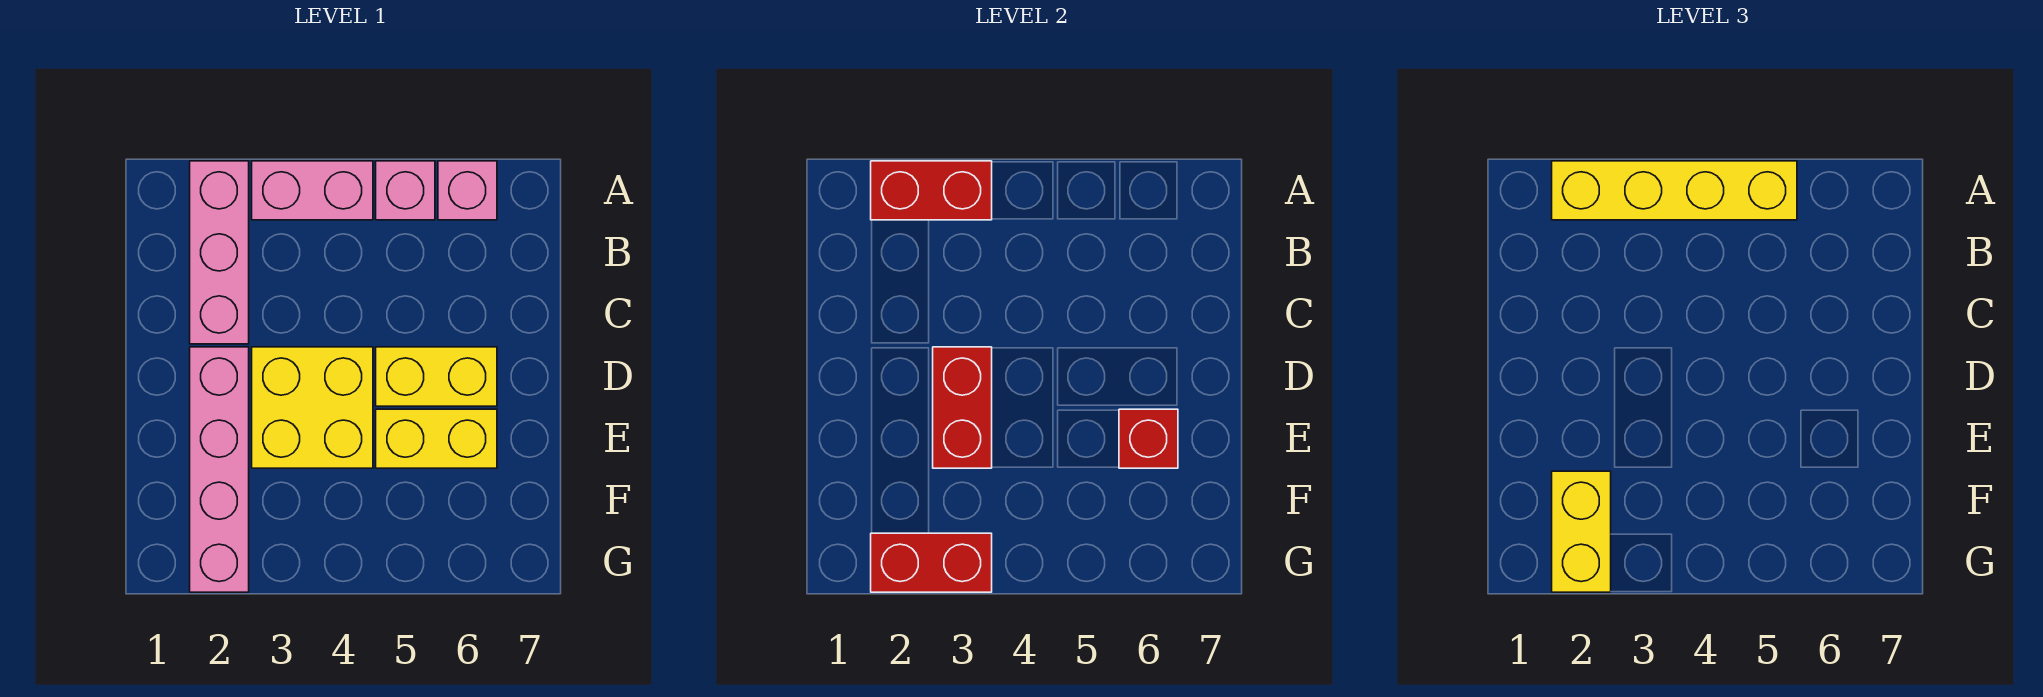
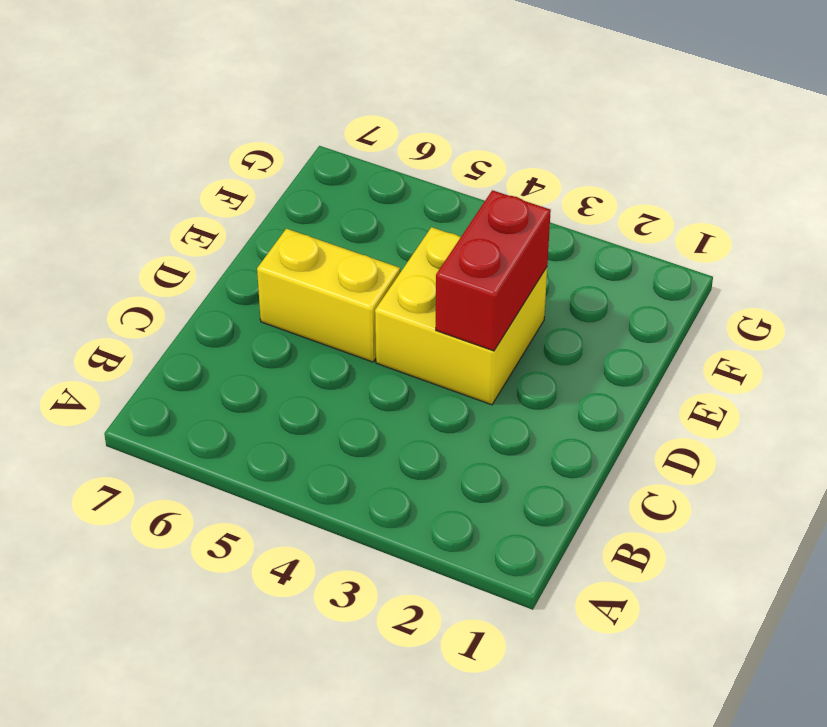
none -> pink brick A2:C2 level 1
none -> pink brick A3:A4 level 1
none -> pink brick A5 level 1

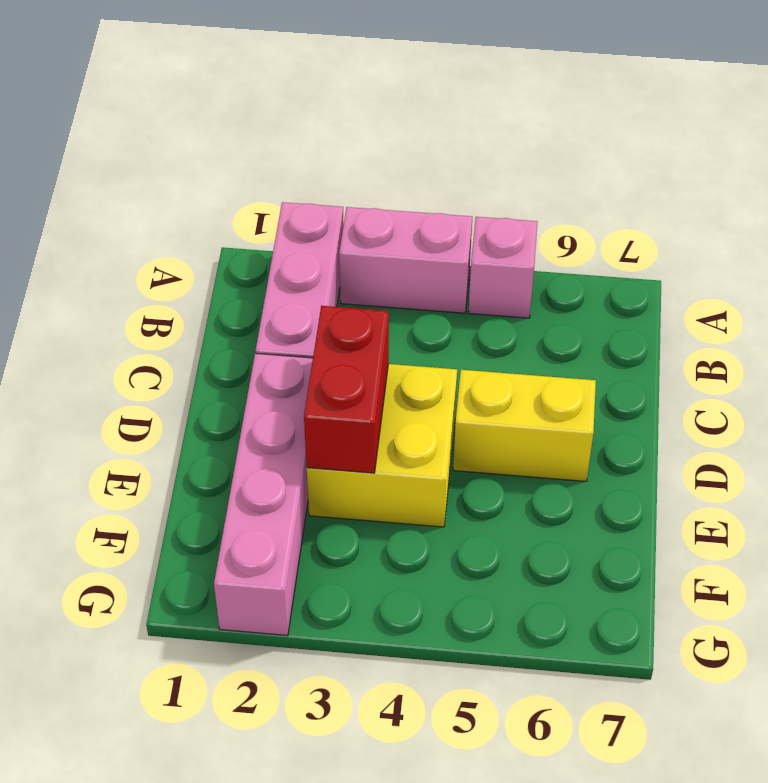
none -> pink brick A6 level 1
none -> yellow brick E5:E6 level 1
none -> red brick A2:A3 level 2

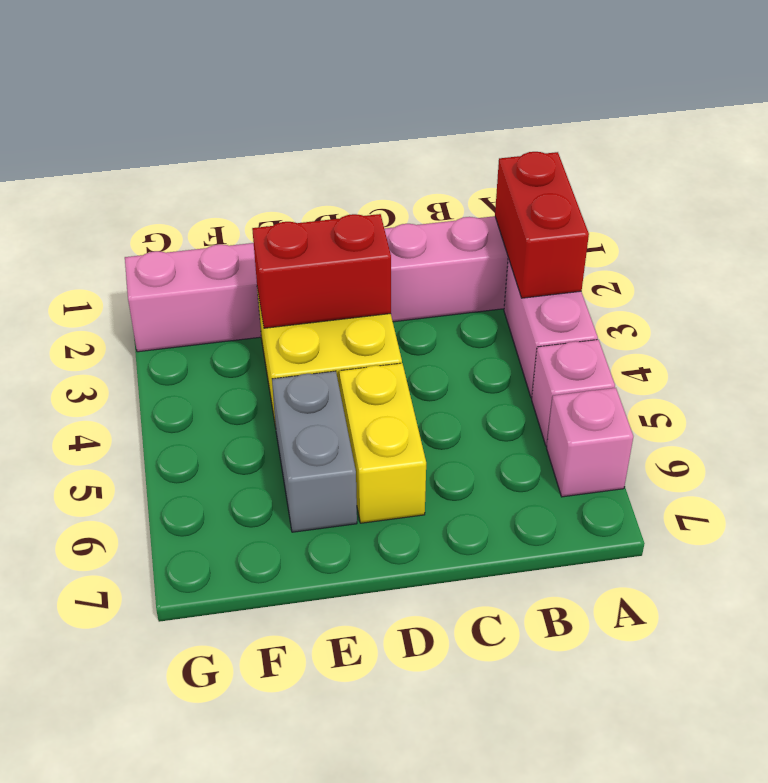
grey brick E5:E6 level 1 -> yellow brick E5:E6 level 1
none -> red brick E6 level 2
none -> red brick G2:G3 level 2
none -> yellow brick A2:A5 level 3

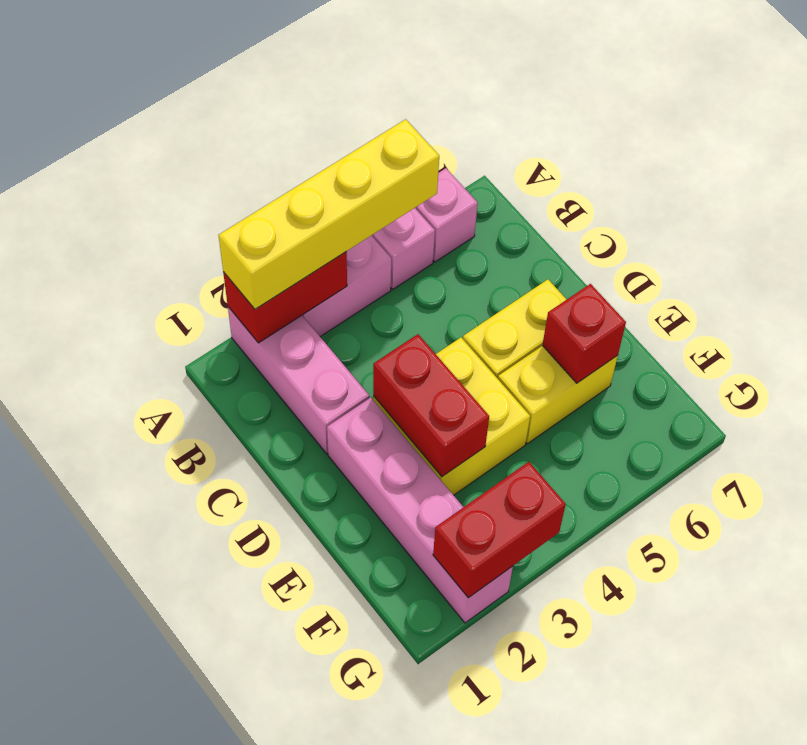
none -> yellow brick F2:G2 level 3

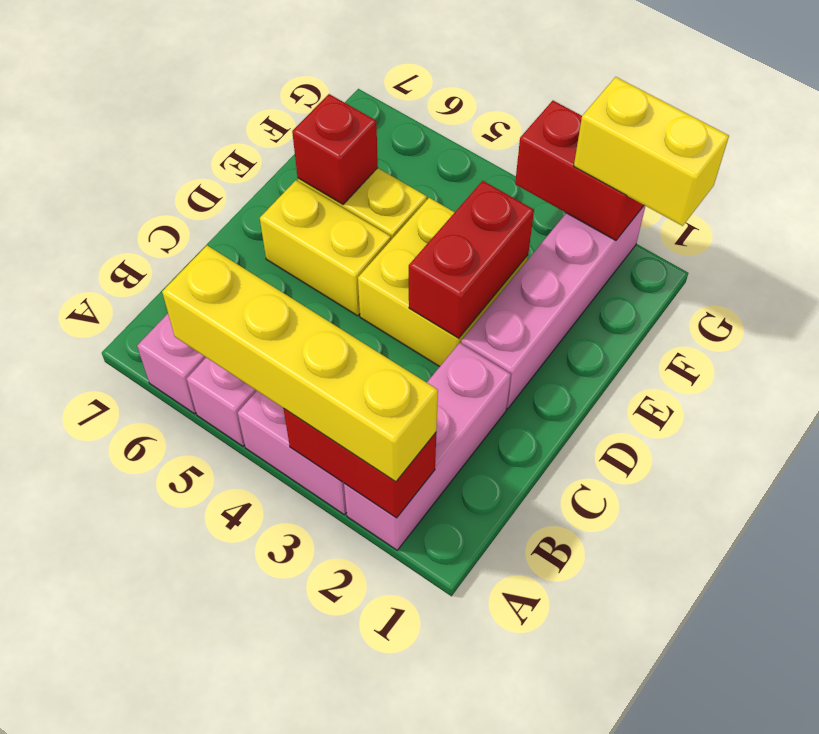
yellow brick G1:G2 level 3 -> yellow brick F2:G2 level 3

